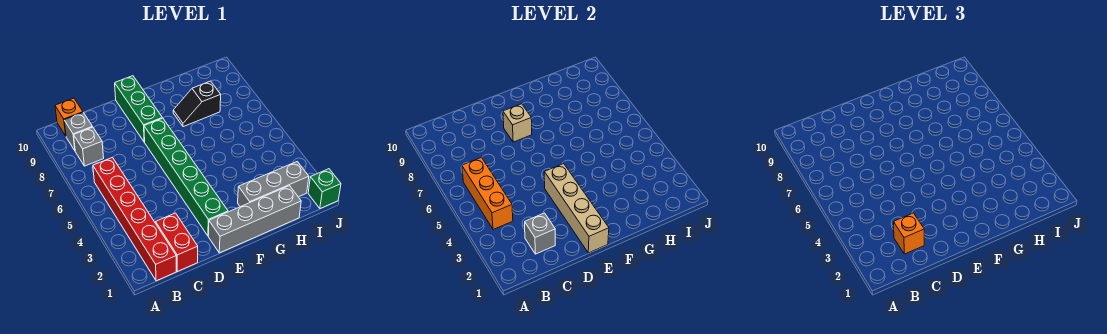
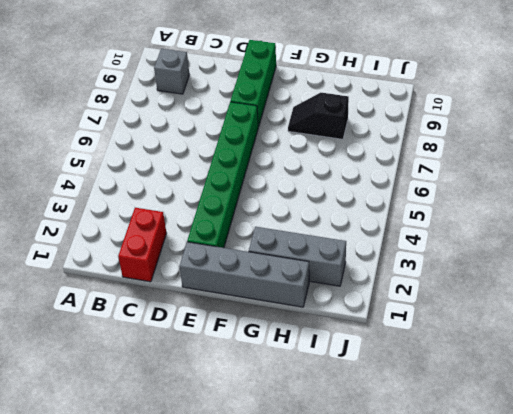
none -> red brick B1:B6 level 1
none -> grey brick B8 level 1
none -> orange brick B10 level 1

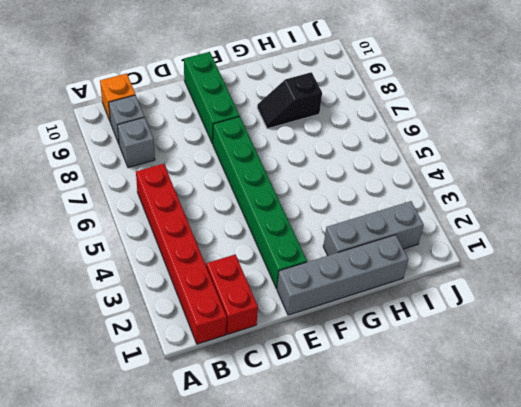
none -> green brick J1 level 1
none -> orange brick B4:B6 level 2
none -> grey brick C2 level 2

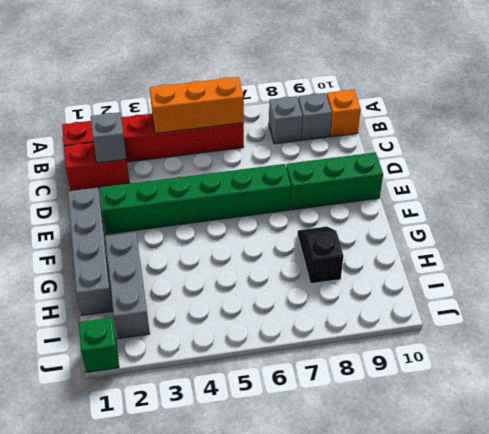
none -> tan brick E1:E4 level 2
none -> tan brick E8 level 2
none -> orange brick C2 level 3

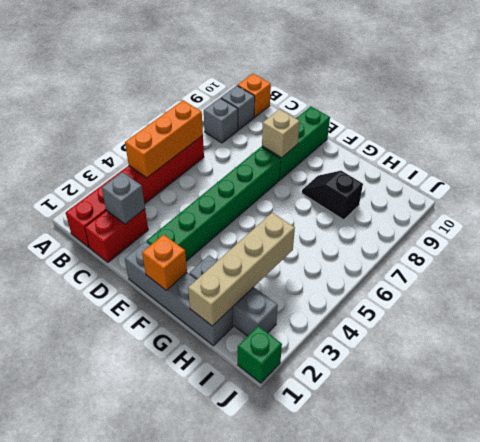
orange brick F1 level 2 -> orange brick C2 level 3
tan brick H1:H4 level 2 -> tan brick E1:E4 level 2

